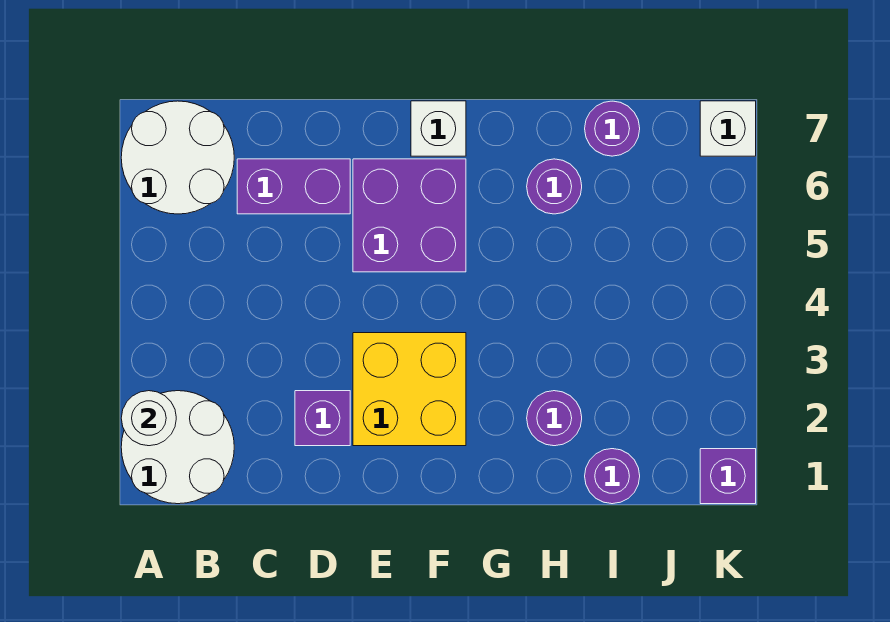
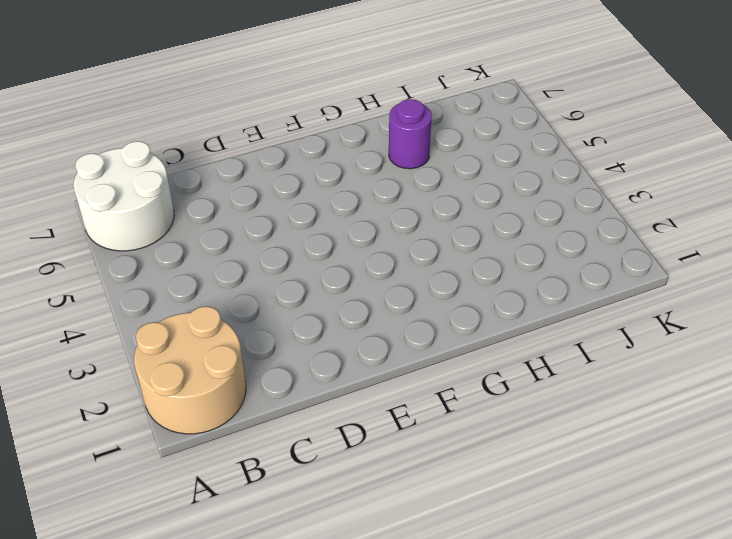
tan round brick A1:B2 level 1 -> white round brick A1:B2 level 1
none -> purple brick C6:D6 level 1
none -> purple brick D2 level 1
none -> yellow brick E2:F3 level 1

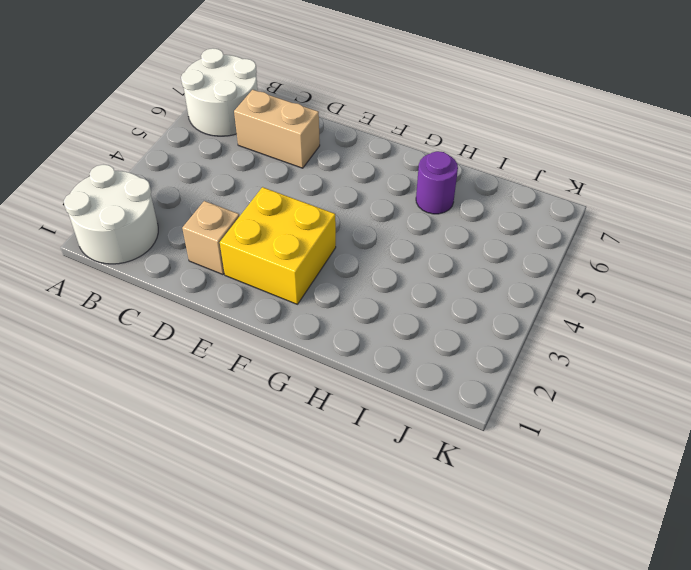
tan brick C6:D6 level 1 -> purple brick C6:D6 level 1
tan brick D2 level 1 -> purple brick D2 level 1
none -> purple brick E5:F6 level 1
none -> white brick F7 level 1
none -> purple round brick H2 level 1

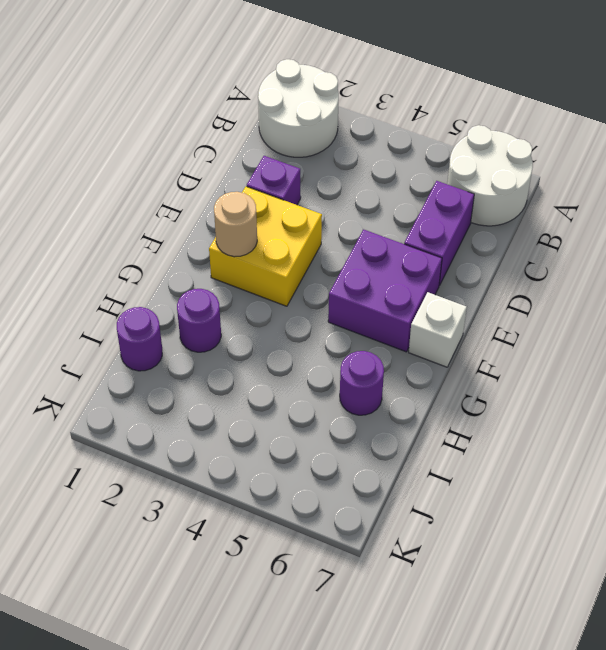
tan round brick F2 level 2 -> none
none -> purple round brick I7 level 1
none -> purple brick K1 level 1
none -> white brick K7 level 1

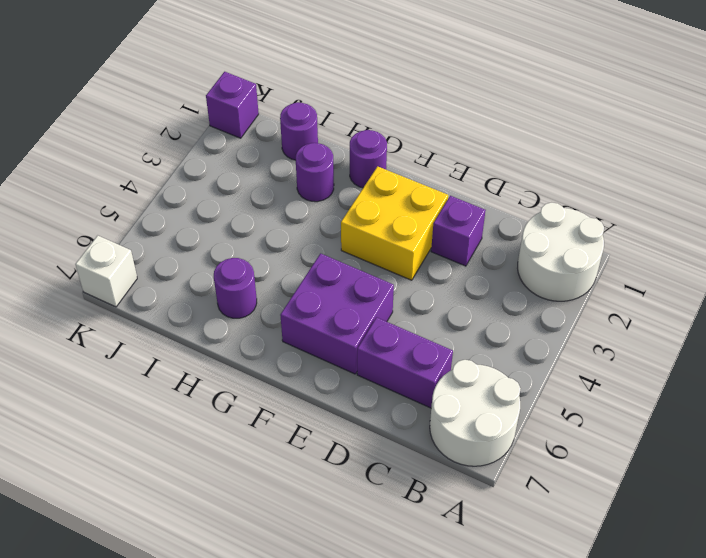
purple round brick G1 level 1 -> purple round brick I7 level 1
none -> white brick F7 level 1
none -> white round brick A2 level 2

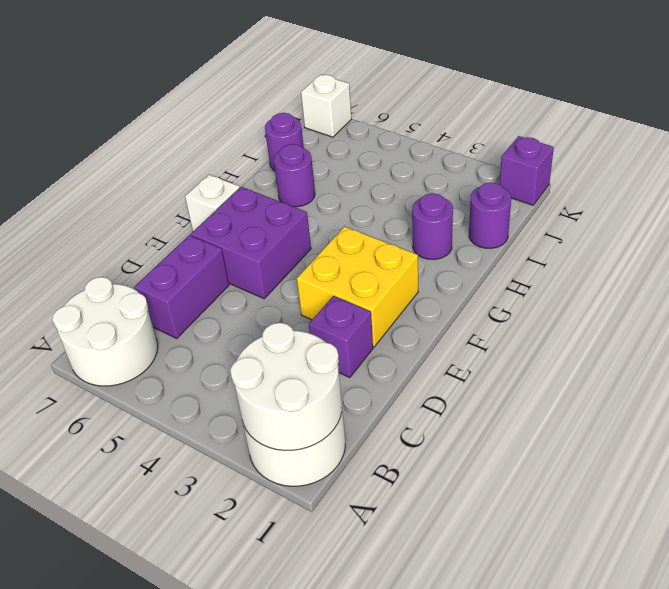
white round brick A1:B2 level 2 -> white round brick A2 level 2

